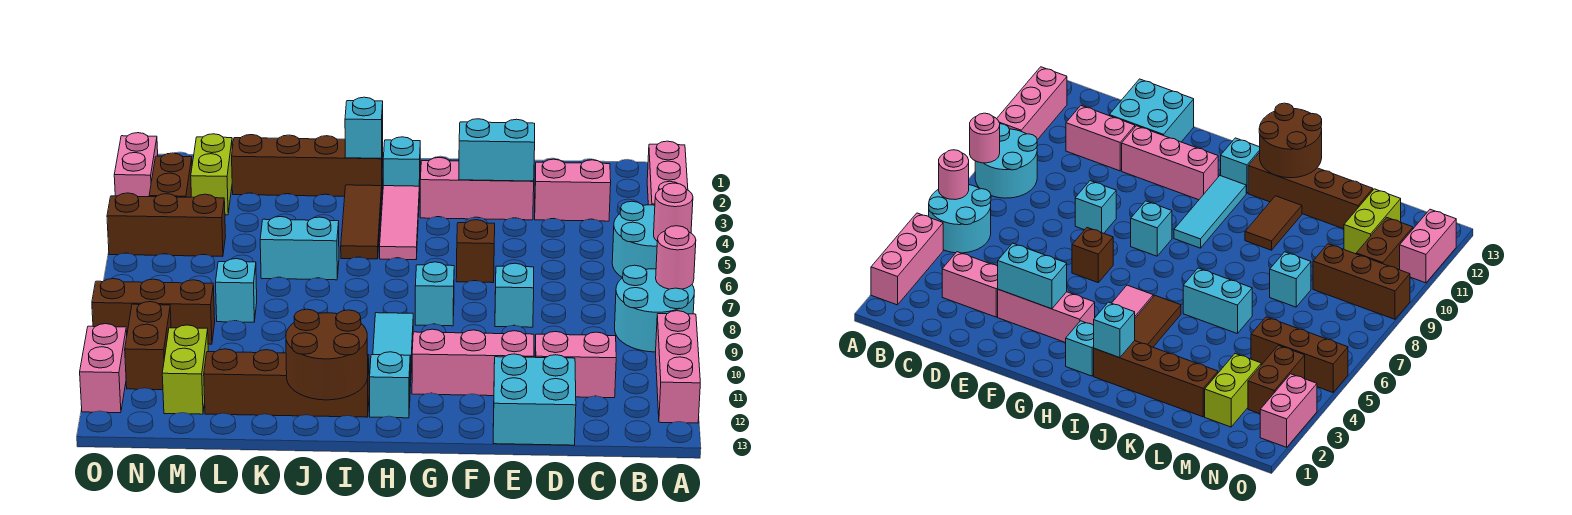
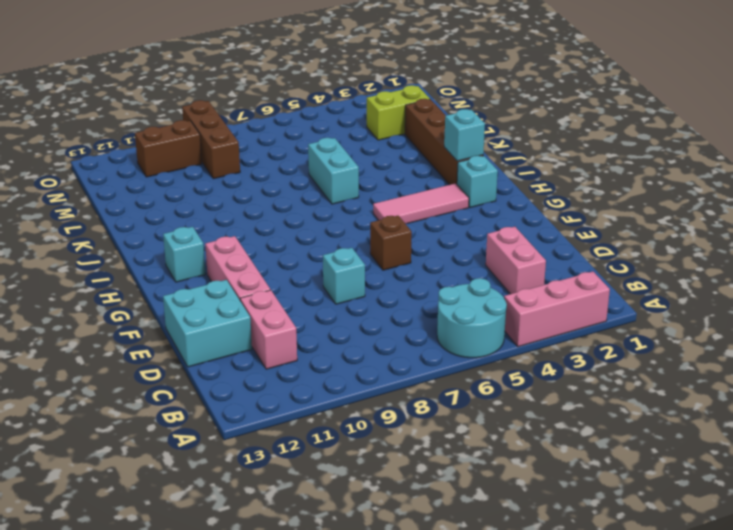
none -> cyan round brick A8:B9 level 1
none -> pink brick A10:A12 level 1
none -> pink brick E3:G3 level 1
none -> cyan brick G8 level 1

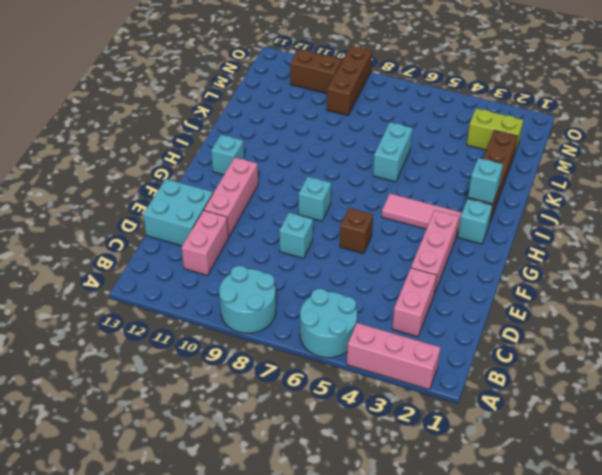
none -> pink brick A10:A12 level 1
none -> cyan tile H9:H11 level 1
none -> brown tile I3:I5 level 1
none -> brown brick I12:L12 level 1

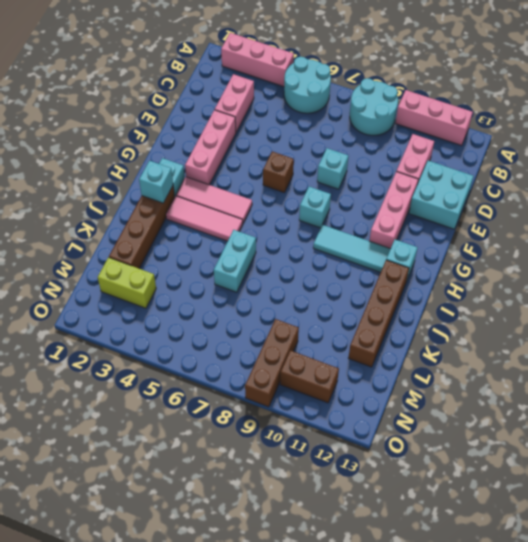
pink tile I3:I5 level 1 -> brown tile I3:I5 level 1
none -> brown tile J10:J11 level 1
none -> cyan brick L8 level 1
none -> brown brick M5:O5 level 1
none -> lime brick M11:M12 level 1

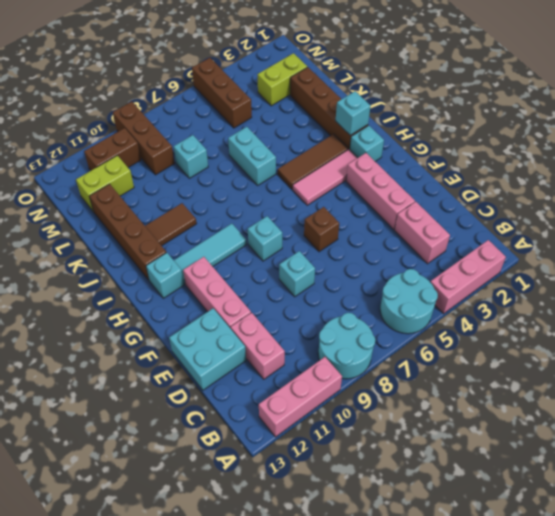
none -> brown brick N3:N4 level 1
none -> pink brick O2:O3 level 1
none -> pink brick O11:O12 level 1
none -> pink round brick A6 level 2

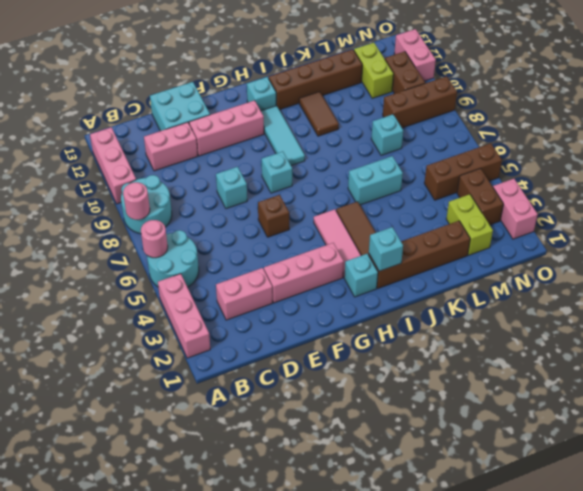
none -> cyan brick E3:F3 level 2
none -> brown round brick I12:J13 level 2

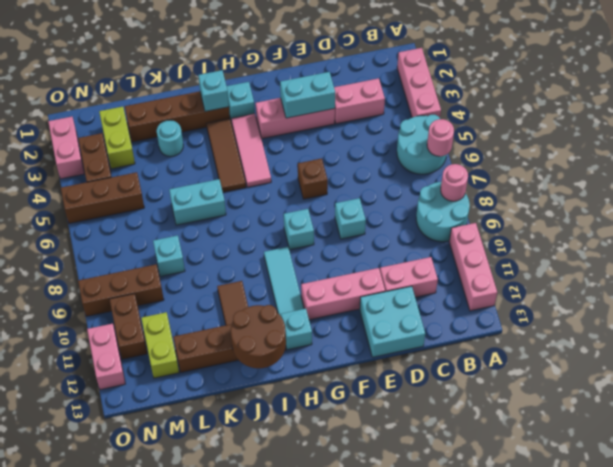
cyan round brick K3 level 1 -> none

